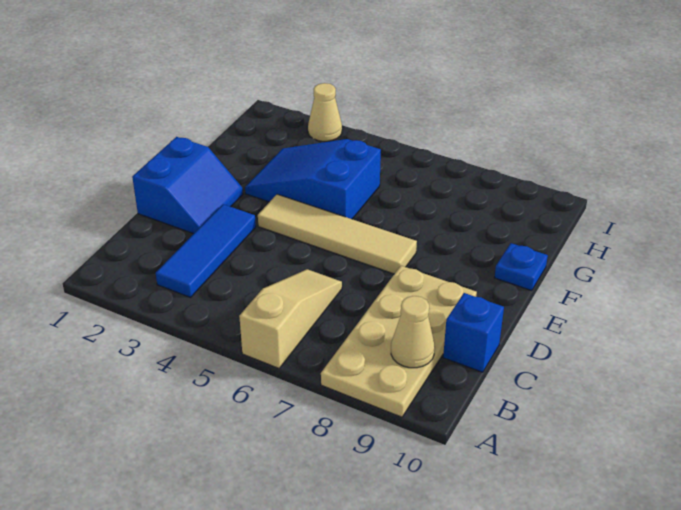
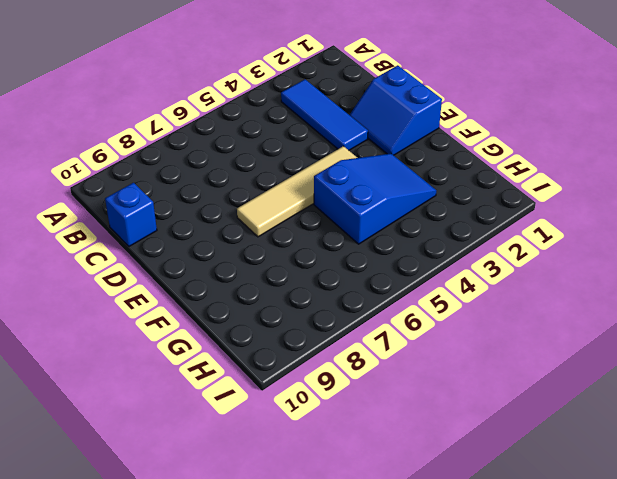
none -> tan slope A6:C6 level 1 top A
none -> tan plate A8:D9 level 1

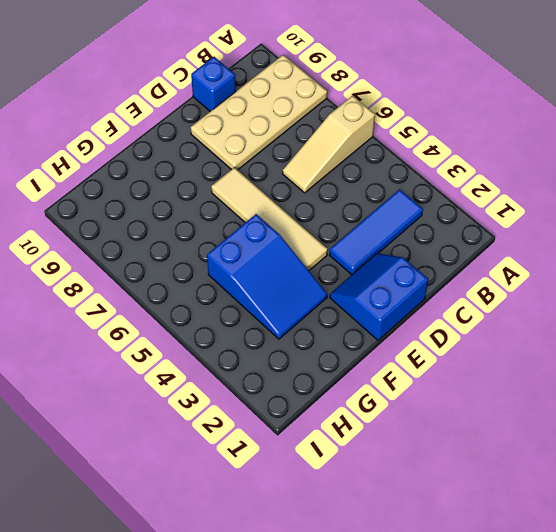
none -> blue plate F10 level 1
none -> tan cone I3 level 1

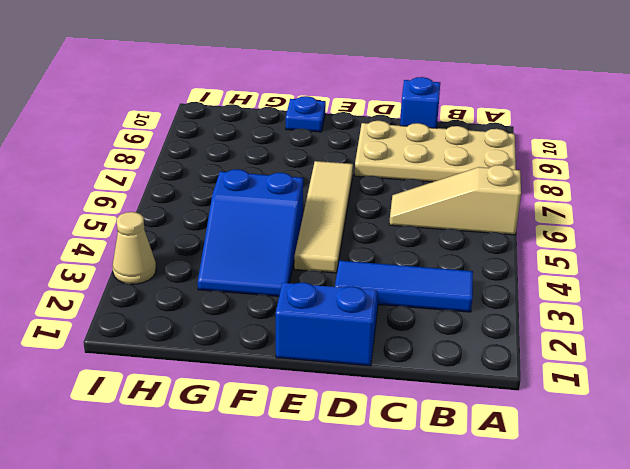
none -> tan cone B9 level 2

